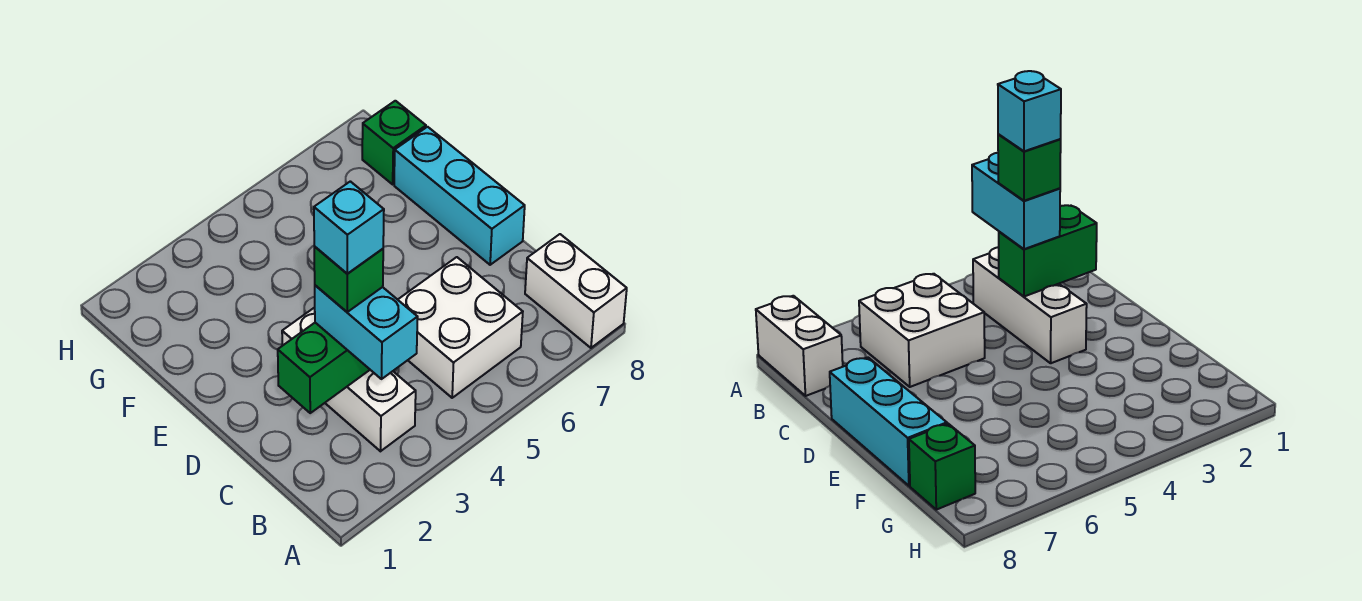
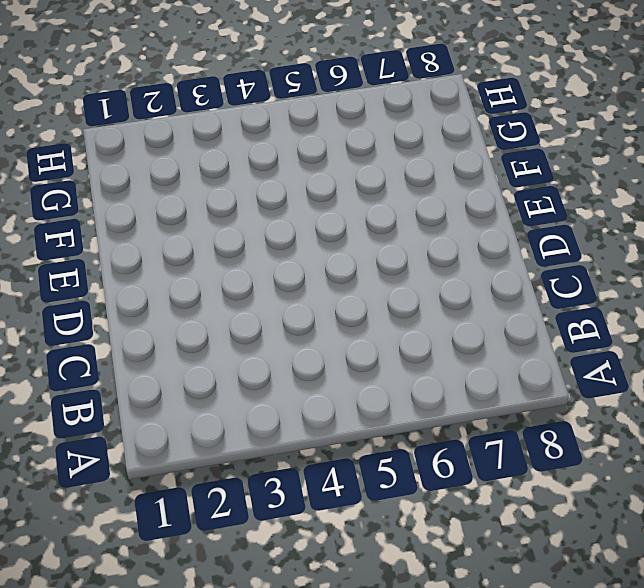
none -> white brick A8:B8 level 1
none -> white brick B3:D3 level 1

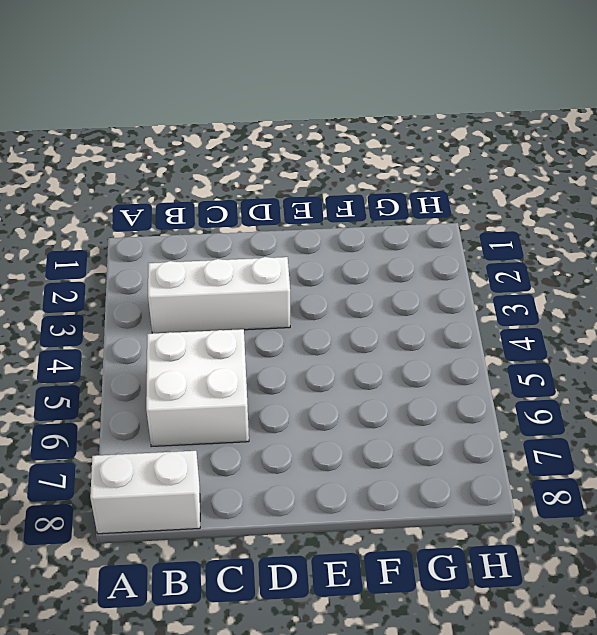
none -> cyan brick D8:F8 level 1
none -> green brick G8 level 1

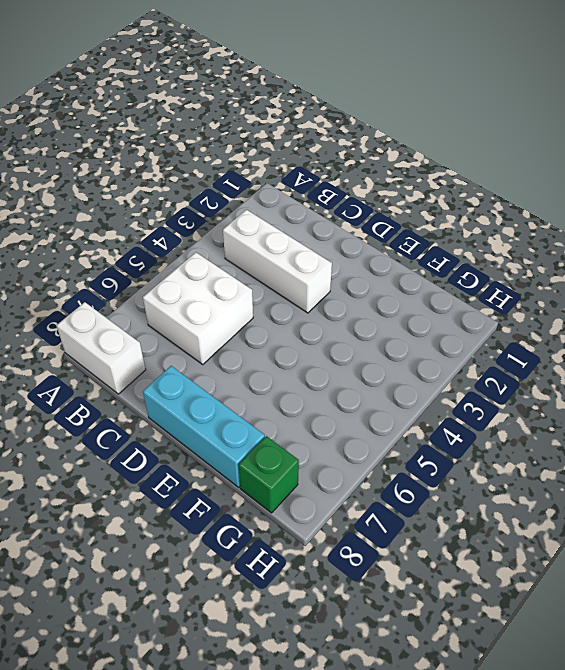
none -> green brick C2:C3 level 2
none -> cyan brick B3:C3 level 3

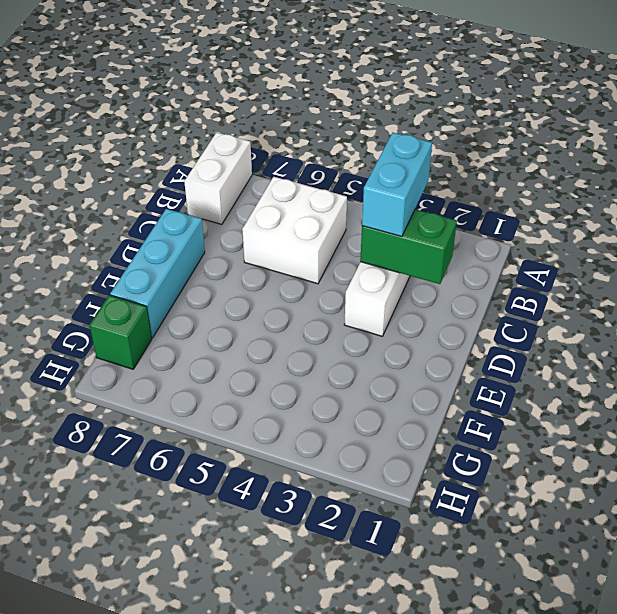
none -> green brick C3 level 4
none -> cyan brick C3 level 5

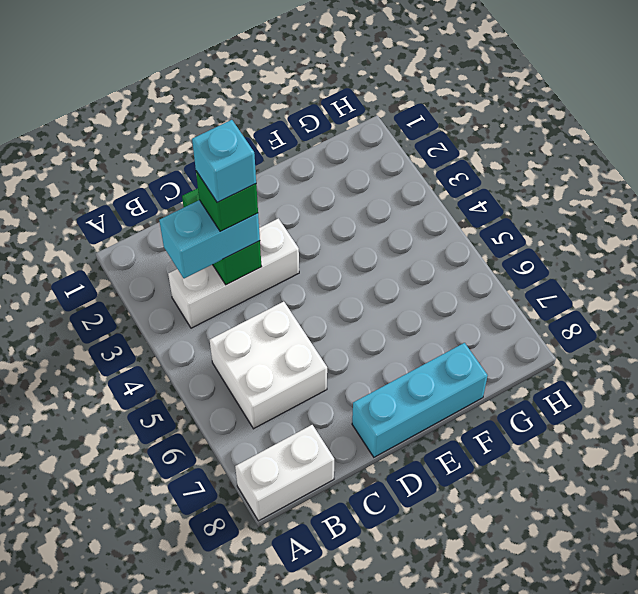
none -> green brick G8 level 1

